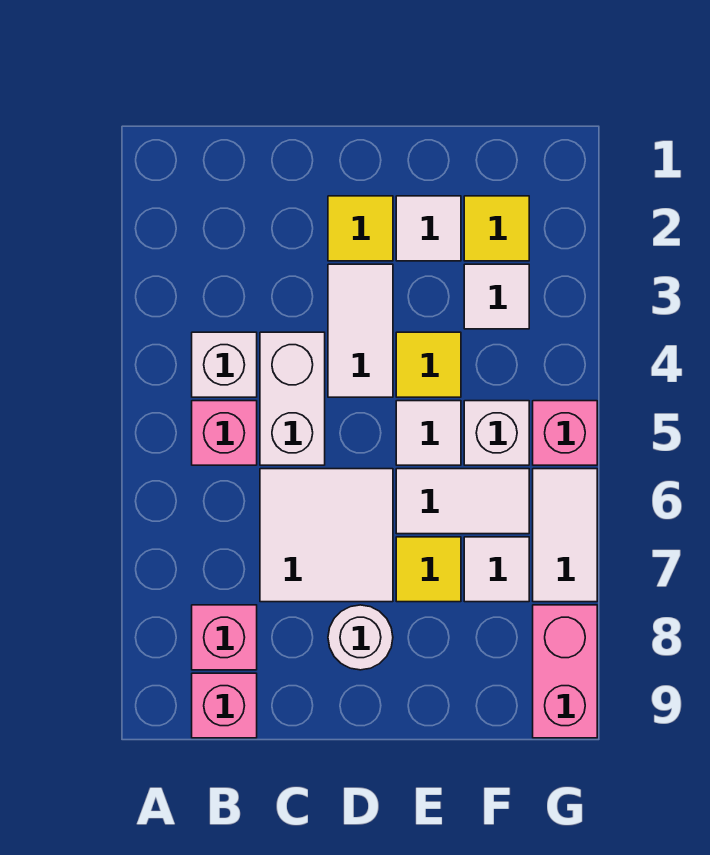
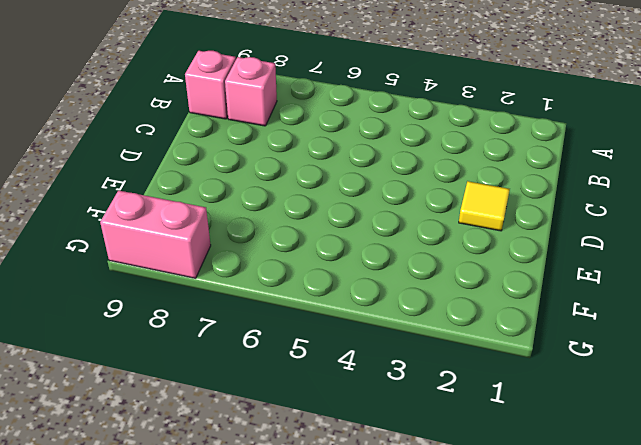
none -> white brick B4 level 1
none -> pink brick B5 level 1
none -> white brick C4:C5 level 1

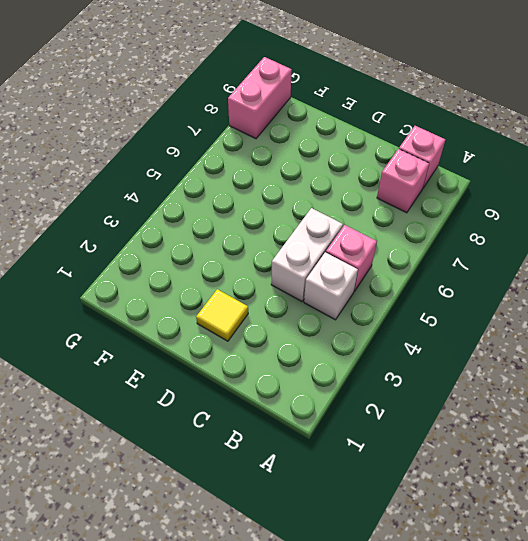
none -> white tile C6:D7 level 1
none -> white tile D3:D4 level 1
none -> white round brick D8 level 1

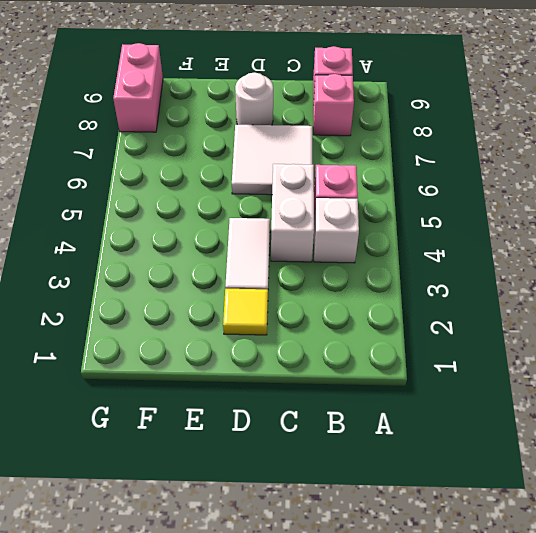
none -> white tile E2 level 1
none -> yellow tile E4 level 1
none -> white tile E5 level 1

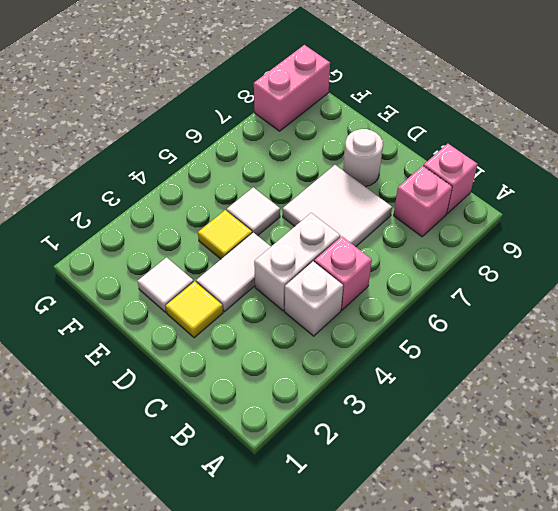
none -> white tile E6:F6 level 1
none -> yellow tile E7 level 1
none -> yellow tile F2 level 1

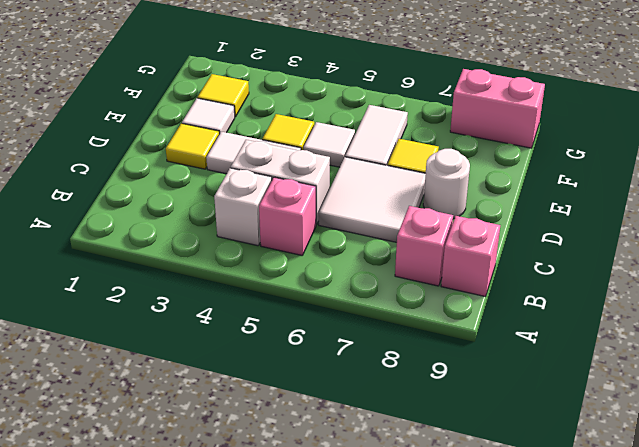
none -> white tile F3 level 1
none -> white brick F5 level 1
none -> white tile F7 level 1

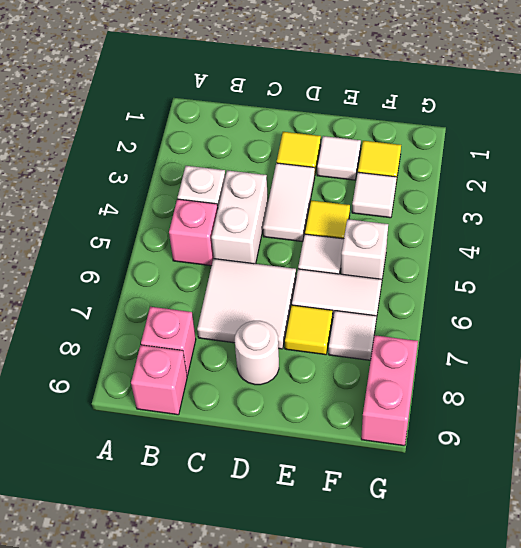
none -> pink brick G5 level 1
none -> white tile G6:G7 level 1

